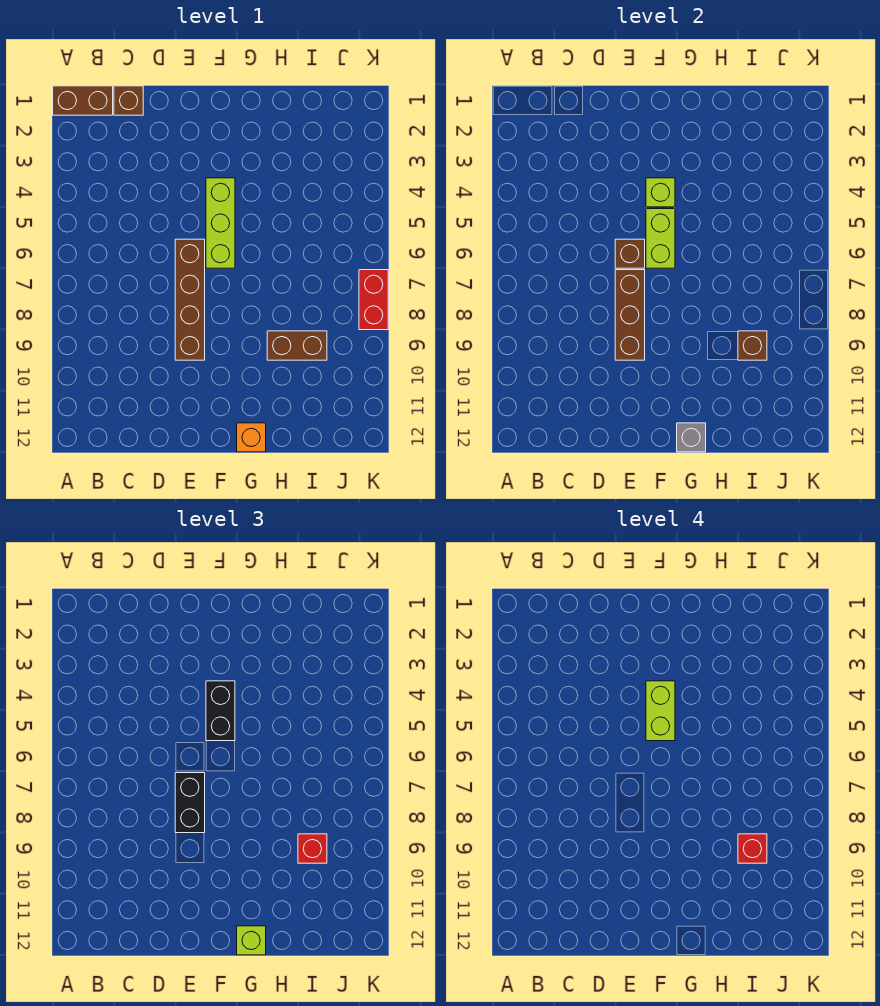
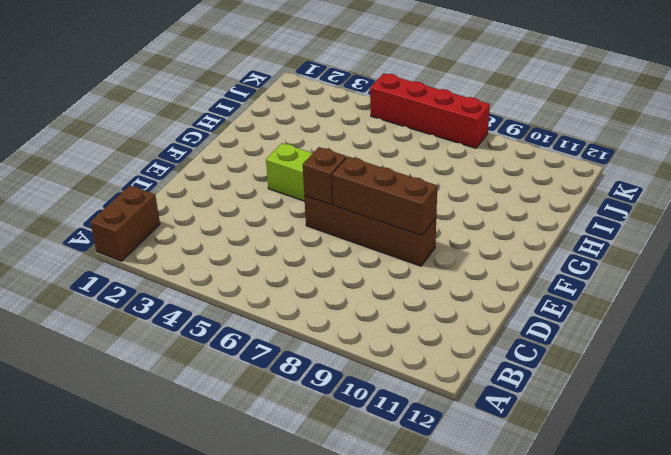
red brick K5:K8 level 1 -> red brick K7:K8 level 1
none -> brown brick C1 level 1
none -> orange brick G12 level 1
none -> brown brick H9:I9 level 1

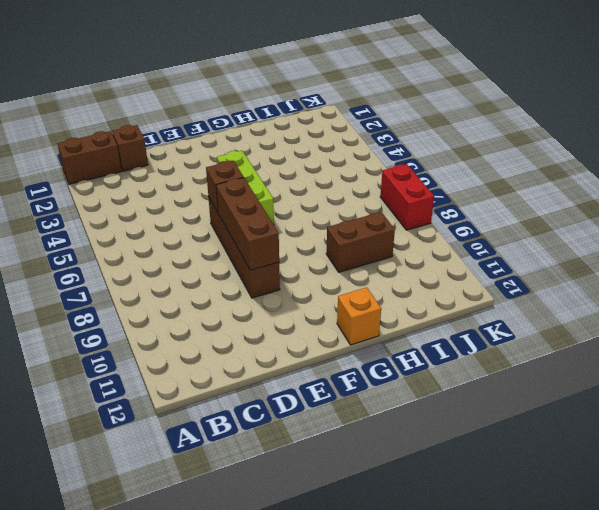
none -> lime brick F4 level 2
none -> lime brick F5:F6 level 2
none -> grey brick G12 level 2

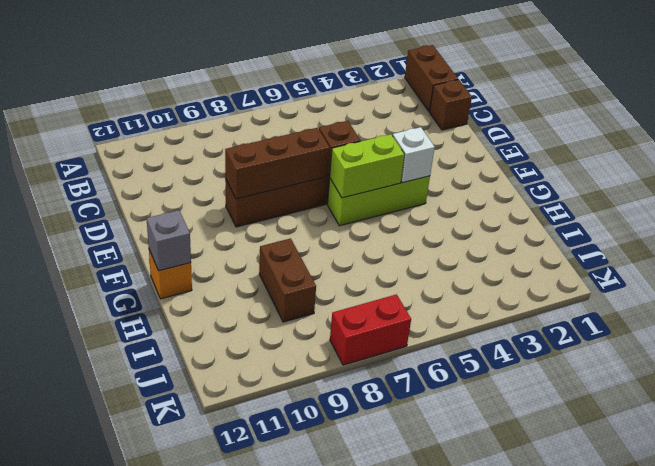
white brick F4 level 2 -> lime brick F4 level 2
none -> brown brick I9 level 2
none -> black brick E7:E8 level 3
none -> black brick F4:F5 level 3

